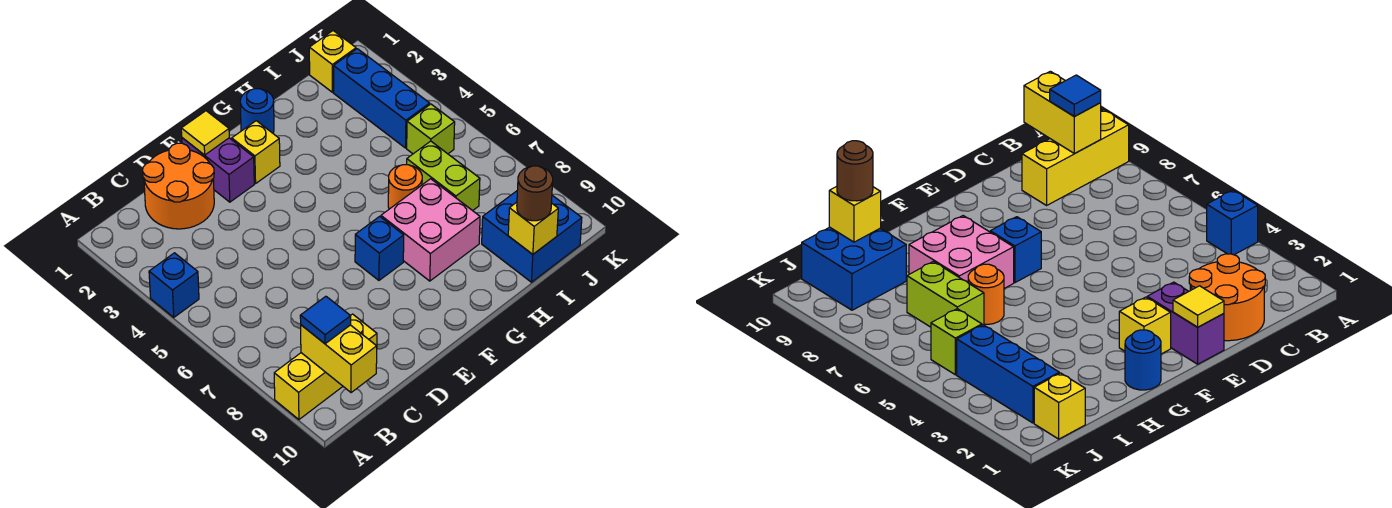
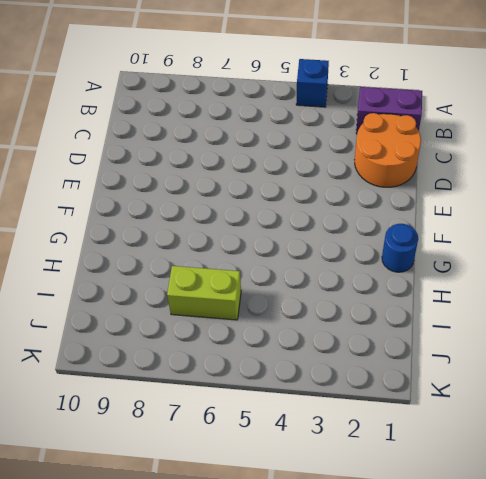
purple brick B1:B2 level 1 -> purple brick E1:E2 level 1
none -> yellow brick A9:C9 level 1
none -> yellow brick F2 level 1
none -> blue brick F7 level 1

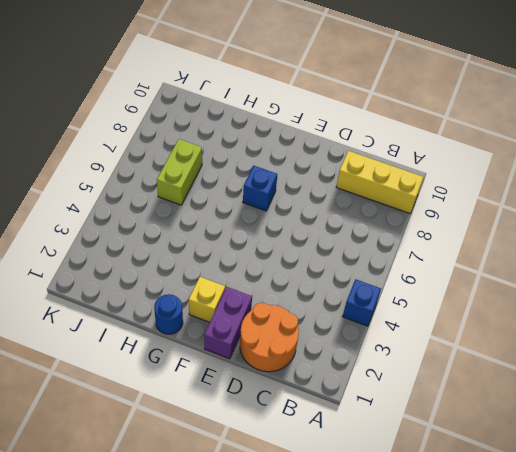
none -> pink brick G7:H8 level 1
none -> orange round brick H6 level 1
none -> blue brick I9:J10 level 1

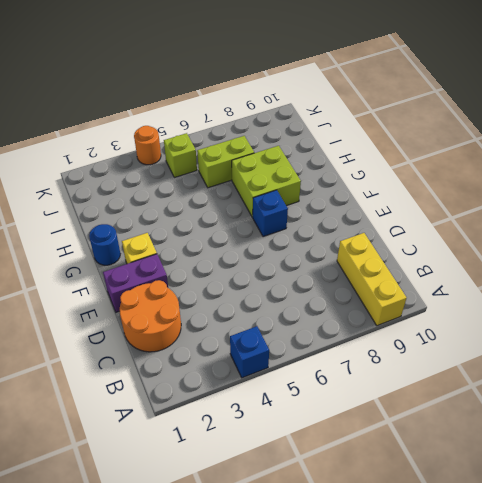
lime brick G7:H8 level 1 -> pink brick G7:H8 level 1
orange round brick K4 level 1 -> orange round brick H6 level 1
none -> blue brick I9:J10 level 1
none -> yellow brick J1 level 1
none -> blue brick J2:J4 level 1

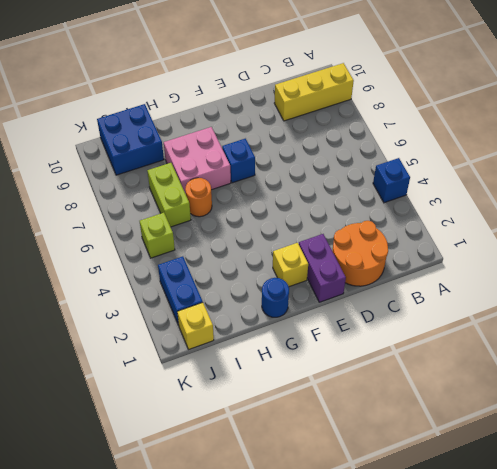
blue brick J2:J3 level 1 -> blue brick J2:J4 level 1
none -> yellow brick B9:B10 level 2
none -> yellow tile E1 level 2
none -> yellow brick I10 level 2

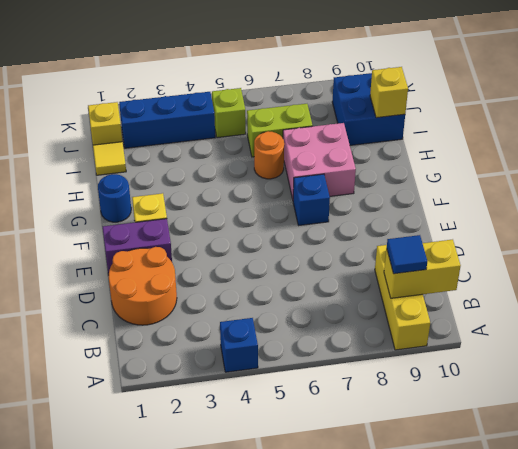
yellow tile I1 level 1 -> yellow tile E1 level 2
none -> brown round brick I10 level 3

